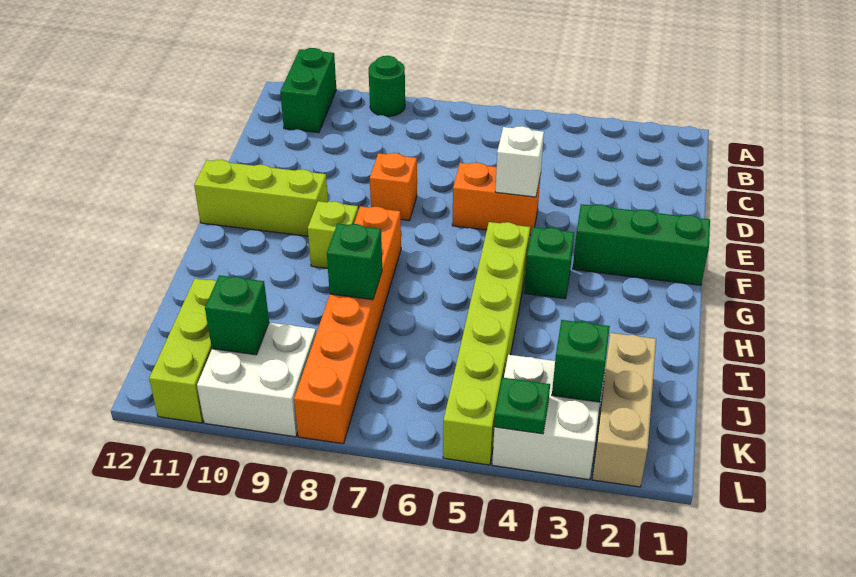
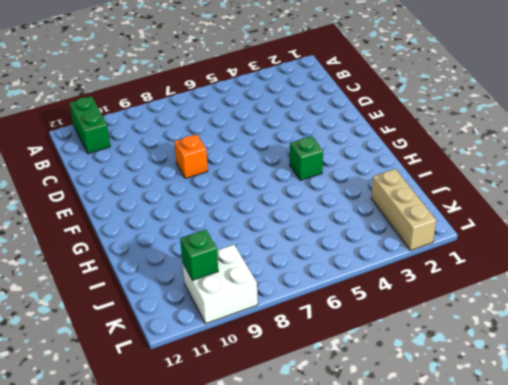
none -> green round brick A9 level 1
none -> orange brick E5:E6 level 1
none -> green brick F1:F3 level 1

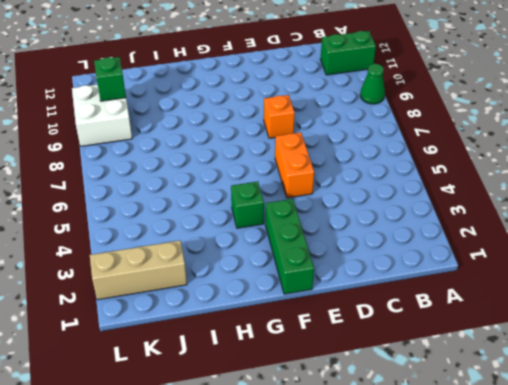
green cone A9 level 1 -> green round brick A9 level 1
none -> lime brick F10:F12 level 1
none -> lime brick G5:L5 level 1
none -> orange brick G8:L8 level 1

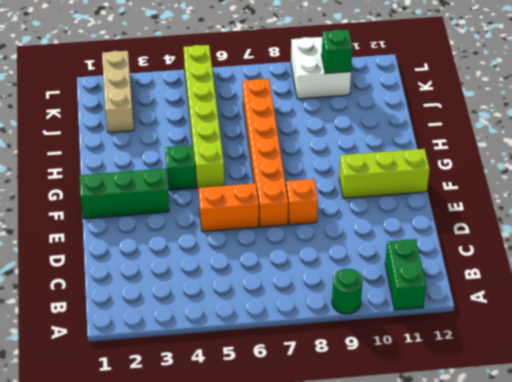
orange brick E7:J7 level 1 -> orange brick G8:L8 level 1
none -> lime brick G9 level 1
none -> lime brick J11:L11 level 1
none -> white brick K3:L4 level 1

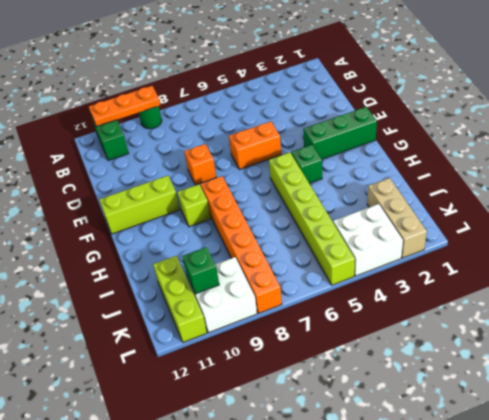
orange plate A9:A11 level 2 -> none
none -> white brick E5 level 2
none -> green brick I8 level 2
none -> green brick K3 level 2

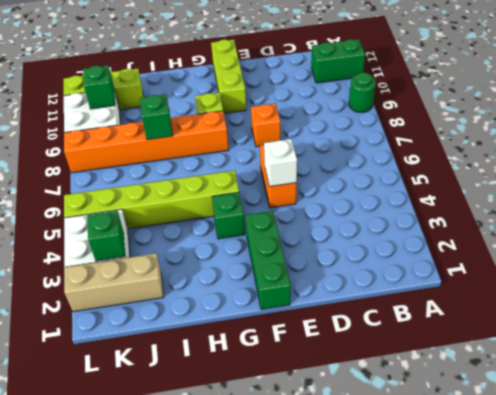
none -> green plate L4 level 2

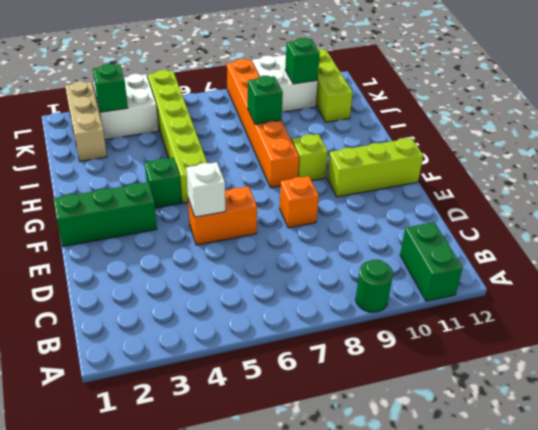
none -> green plate L4 level 2

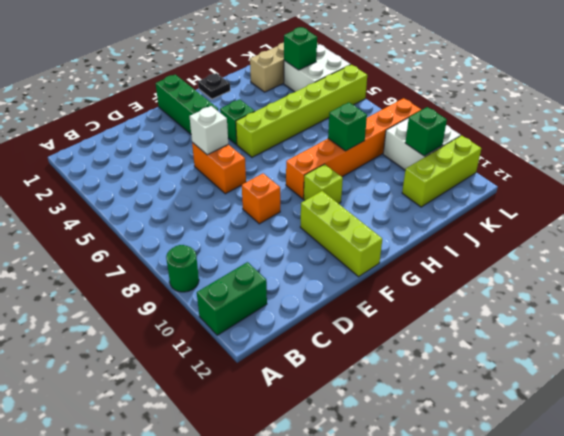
black plate H1 level 1 -> none
none -> green plate L4 level 2

